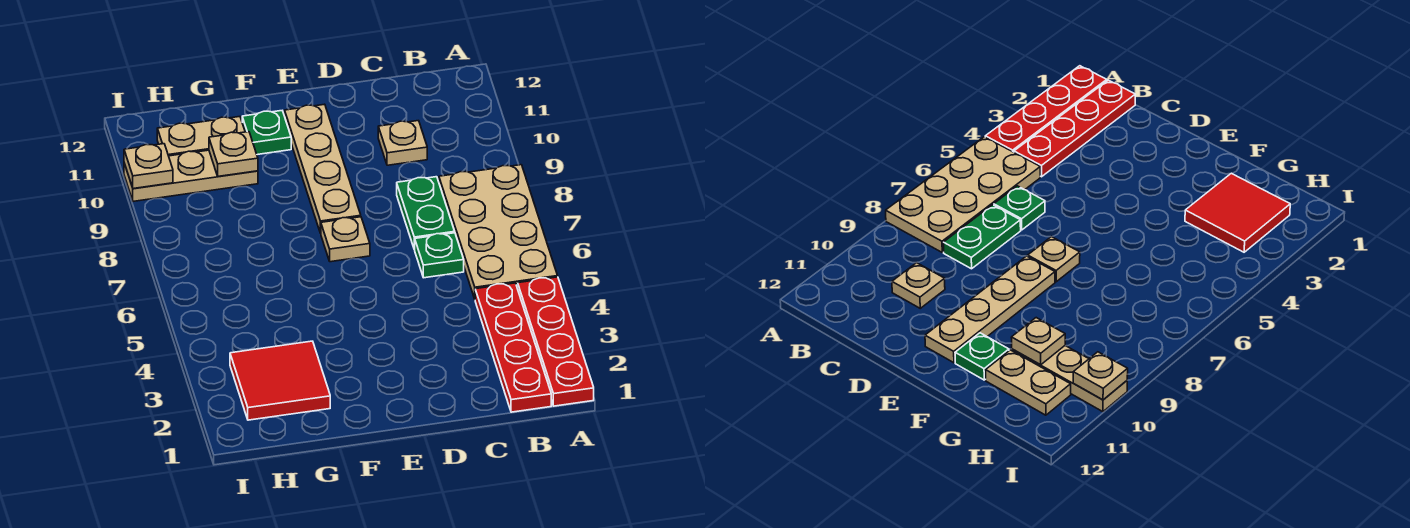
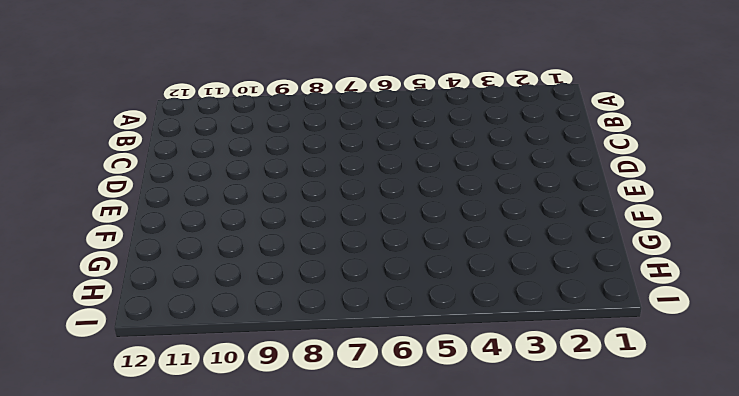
none -> red plate A1:A4 level 1
none -> tan plate A5:B8 level 1
none -> red plate B1:B4 level 1

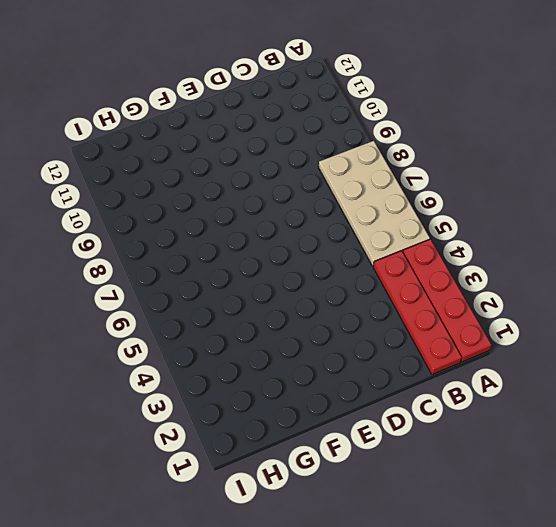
none -> green plate C6 level 1
none -> green plate C7:C8 level 1
none -> tan plate C10 level 1

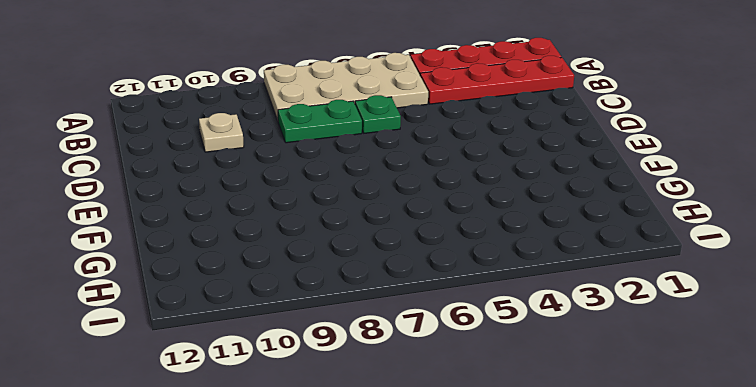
none -> tan plate E7 level 1
none -> tan plate E8:E11 level 1
none -> green plate F11 level 1

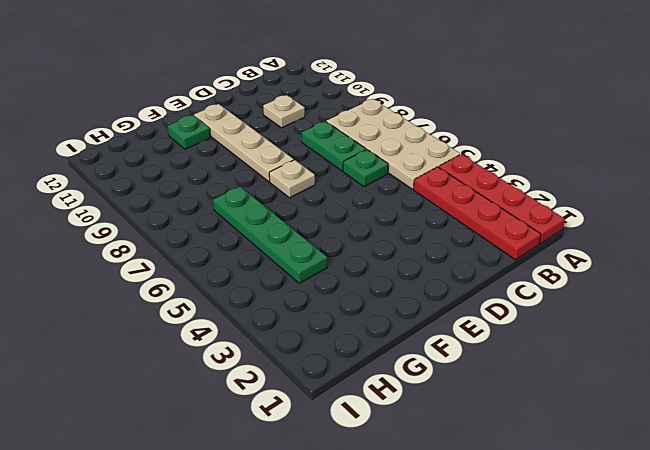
green plate G4:G7 level 1 -> none
none -> red tile G2:H3 level 1
none -> tan plate G10:I10 level 1
none -> tan plate G11:H11 level 1

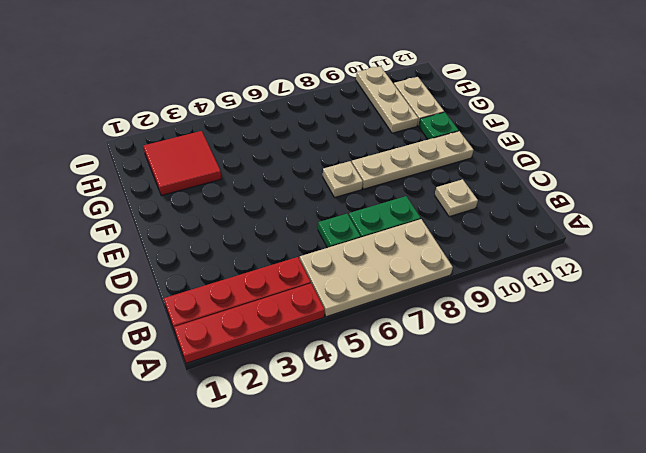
none -> tan plate G10 level 2
none -> tan plate I10 level 2

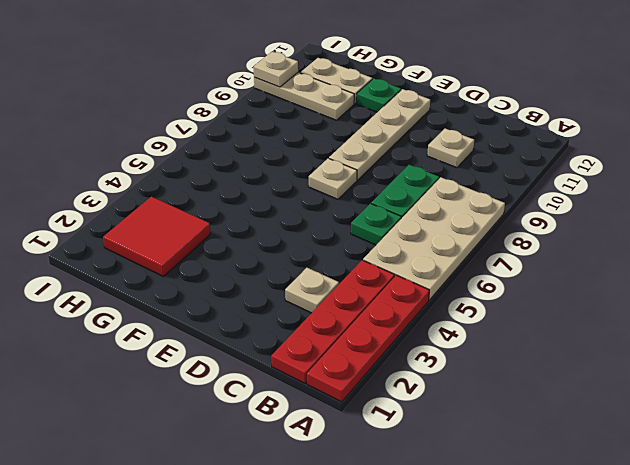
tan plate C3 level 1 -> tan plate G10 level 2

